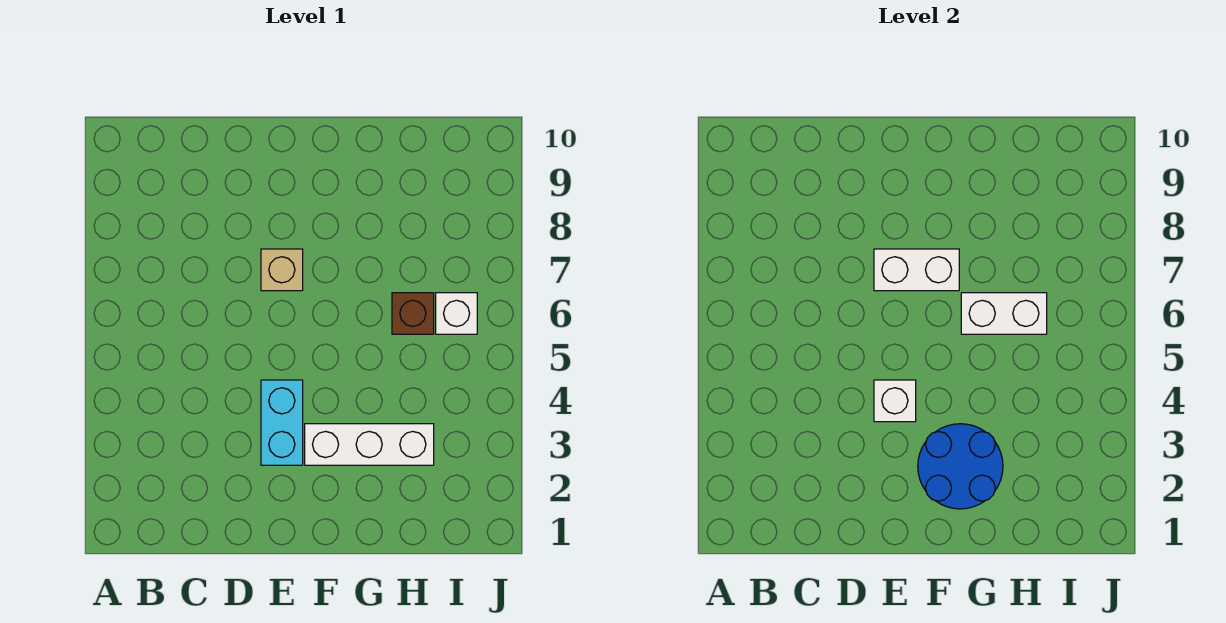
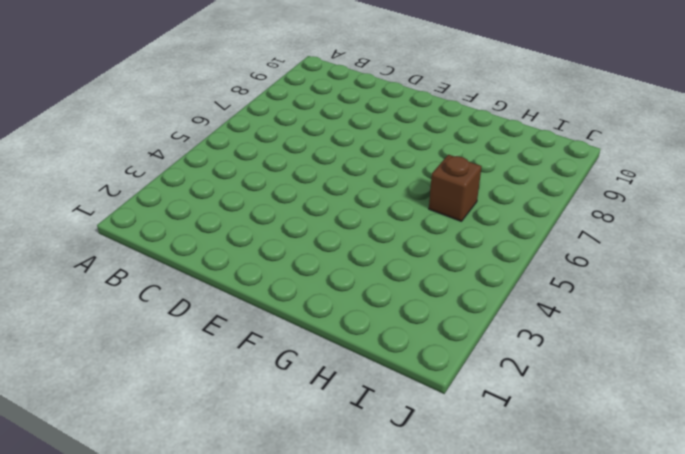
none -> cyan brick E3:E4 level 1
none -> tan brick E7 level 1

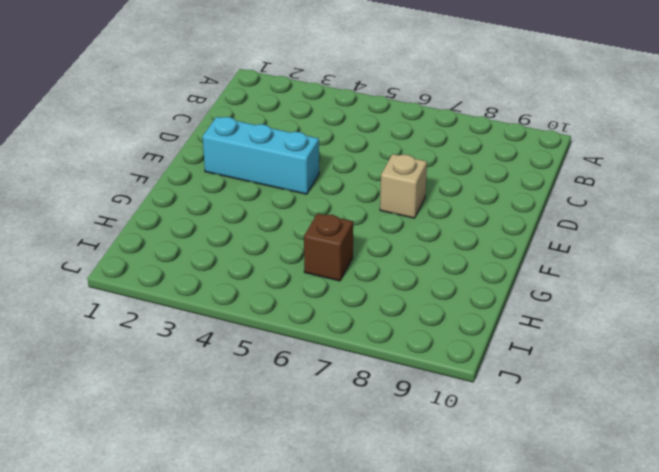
cyan brick E2:E4 level 1 -> cyan brick E3:E4 level 1
none -> white brick F3:H3 level 1
none -> white brick I6 level 1

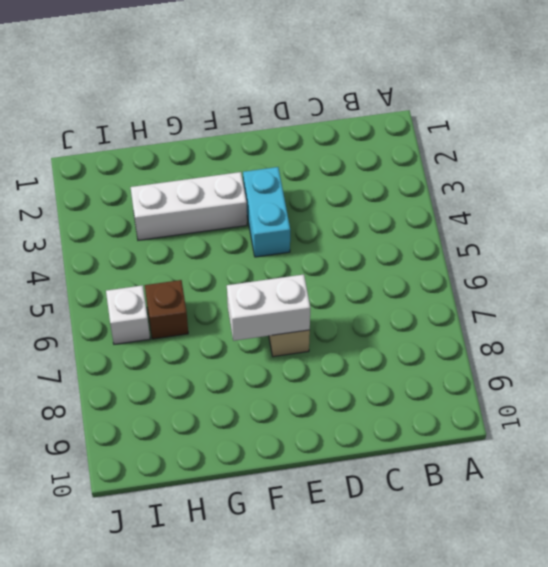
none -> white brick E4 level 2
none -> blue round brick F2:G3 level 2

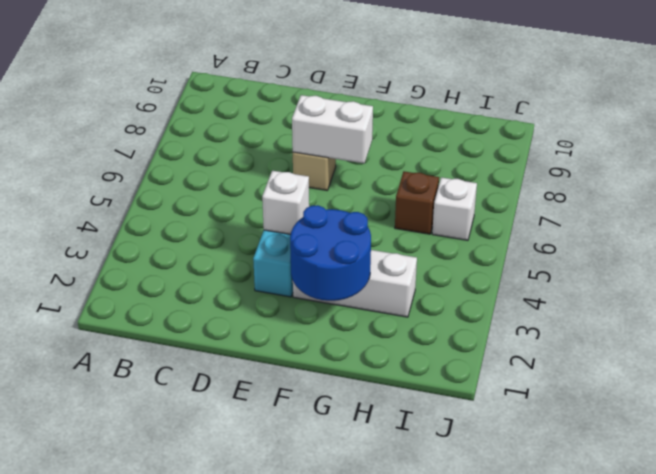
none -> white brick G6:H6 level 2

